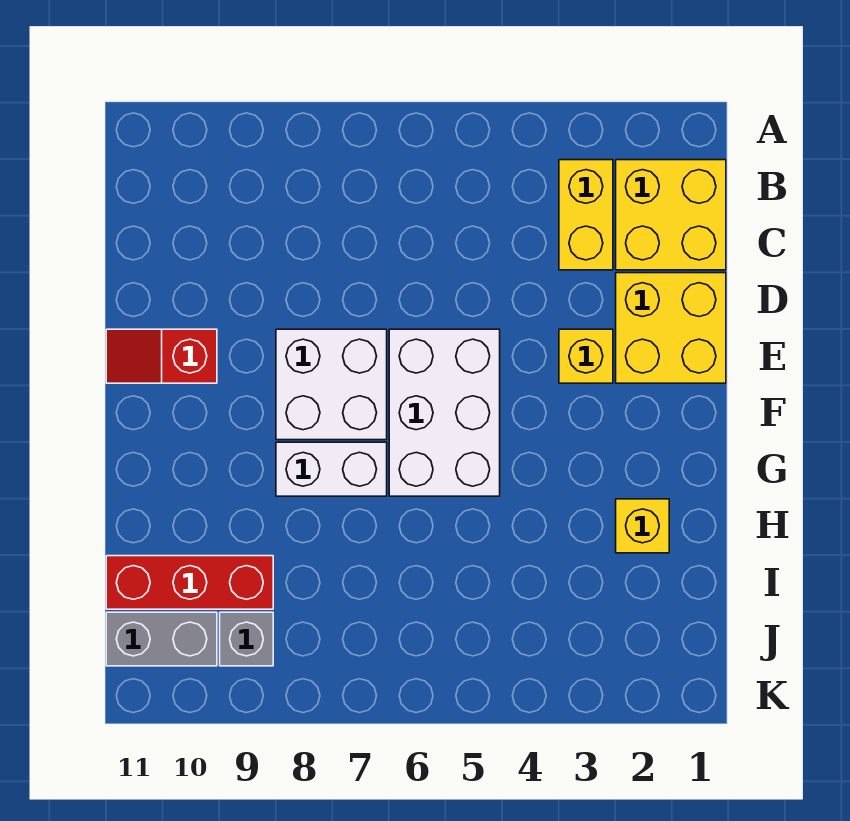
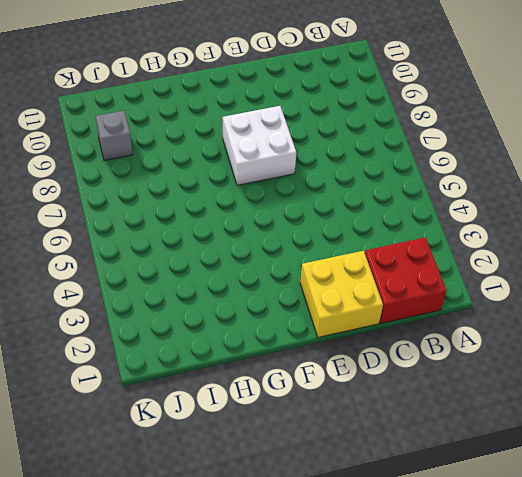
red brick B1:C2 level 1 -> yellow brick B1:C2 level 1
none -> yellow brick B3:C3 level 1
none -> yellow brick E3 level 1
none -> white brick E5:G6 level 1

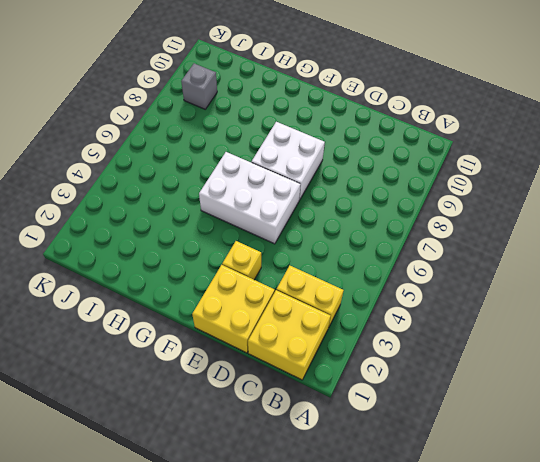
none -> red slope E10:E11 level 1 top 10
none -> white brick G7:G8 level 1
none -> yellow brick H2 level 1

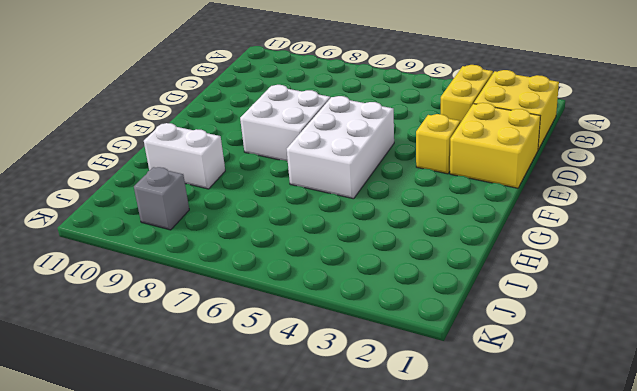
white brick H9:H10 level 1 -> white brick G7:G8 level 1
none -> red slope E10:E11 level 1 top 10
none -> yellow brick H2 level 1
none -> red brick I9:I11 level 1

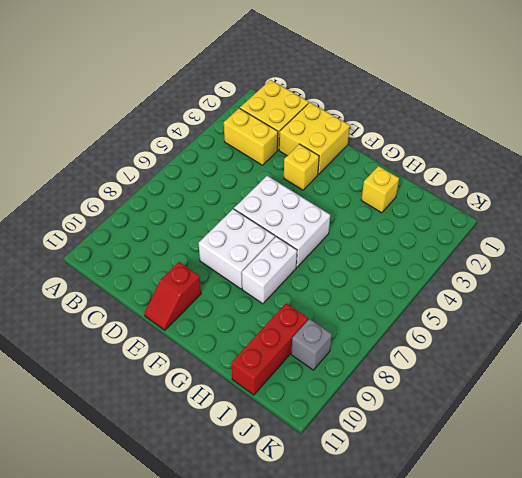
none -> grey brick J10:J11 level 1

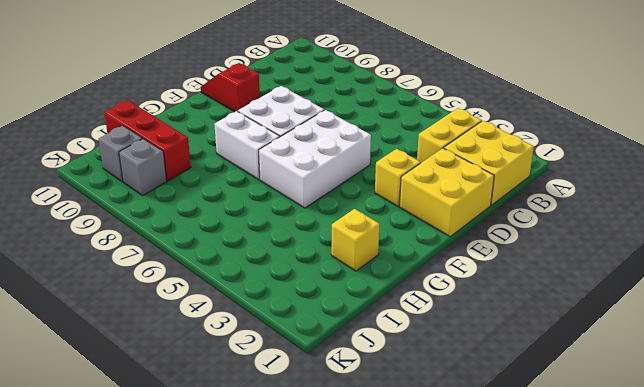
grey brick J10 level 1 -> grey brick J10:J11 level 1

